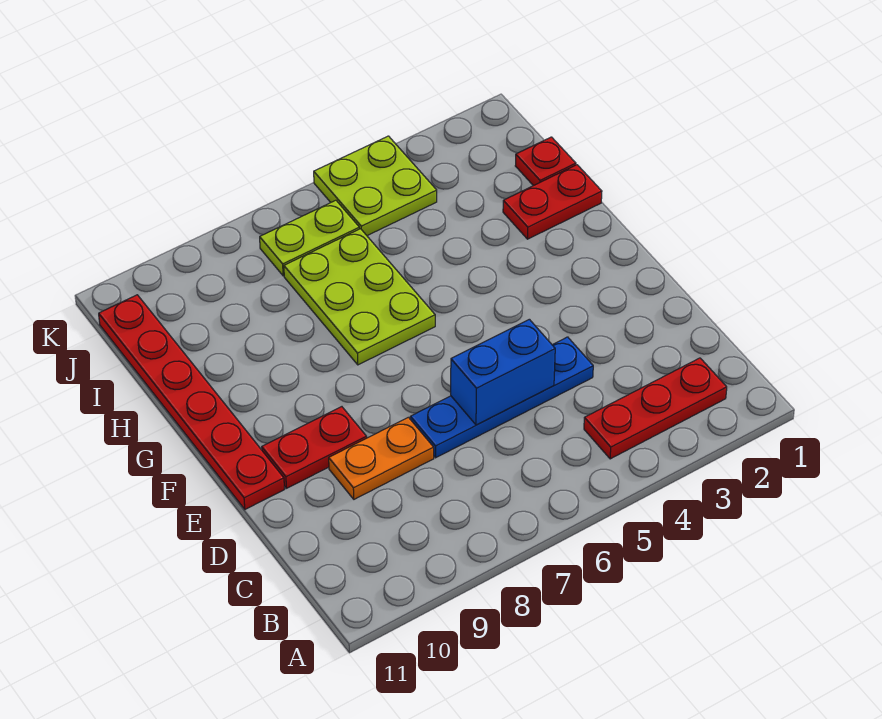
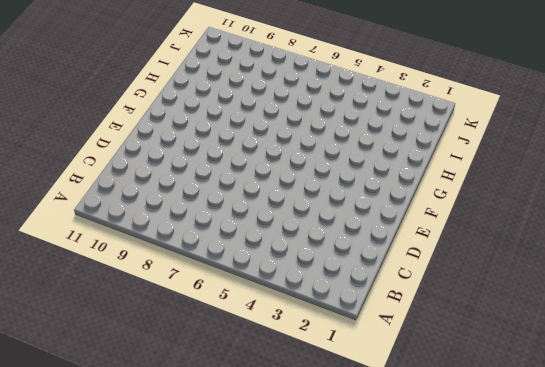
none -> red plate B2:B4 level 1
none -> blue plate D4:D7 level 1

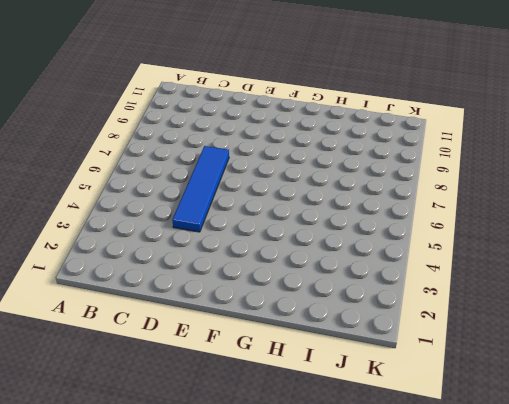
blue tile D4:D7 level 1 -> blue plate D4:D7 level 1
none -> red plate B2:B4 level 1
none -> orange plate D8:D9 level 1

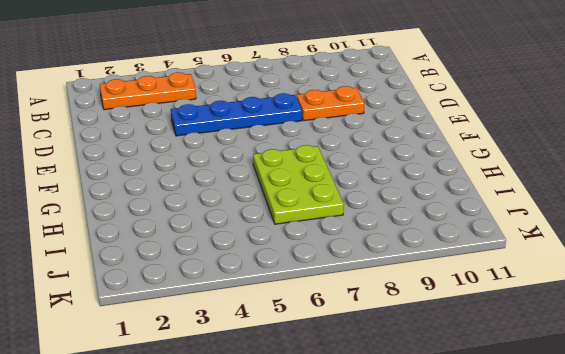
orange plate B2:B4 level 1 -> red plate B2:B4 level 1
none -> red plate E9:E10 level 1
none -> red plate E11:J11 level 1

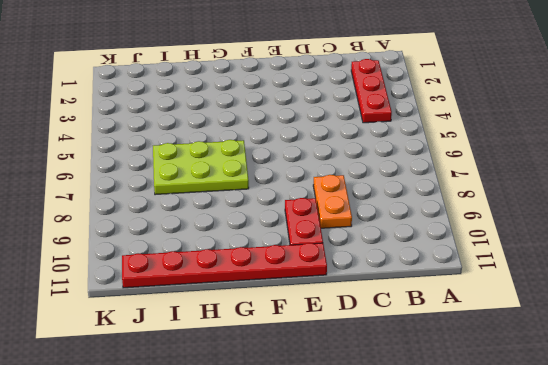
none -> blue plate D4:D7 level 1
none -> red plate H1:H2 level 1

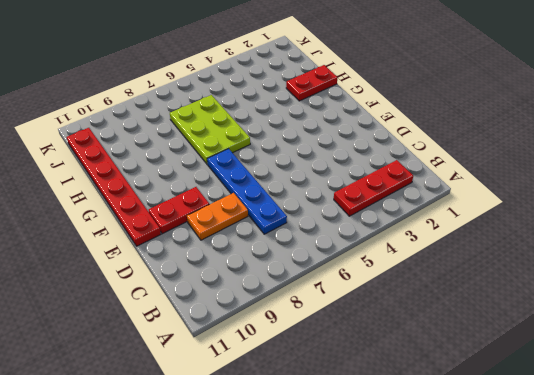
blue plate C7:F7 level 1 -> blue plate D4:D7 level 1
none -> red plate I1 level 1
none -> lime plate J4:K5 level 1

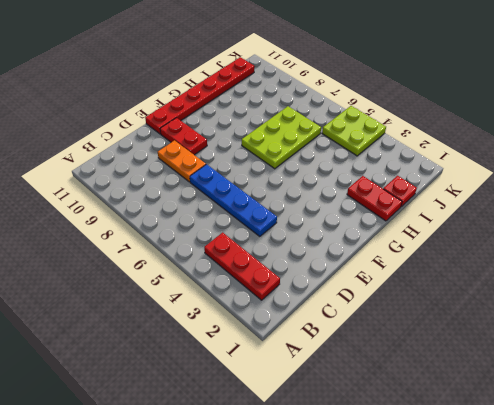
none -> lime plate J6:J7 level 1
none -> blue brick D5:D6 level 2

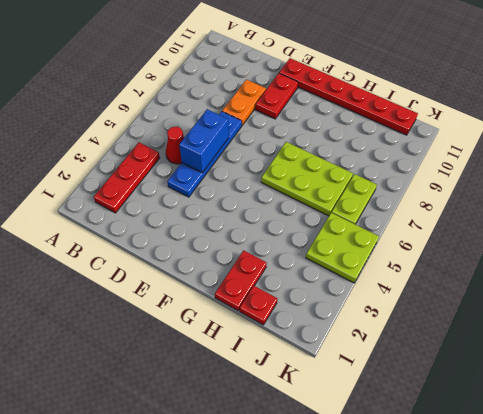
red cone C5 level 1 -> none

